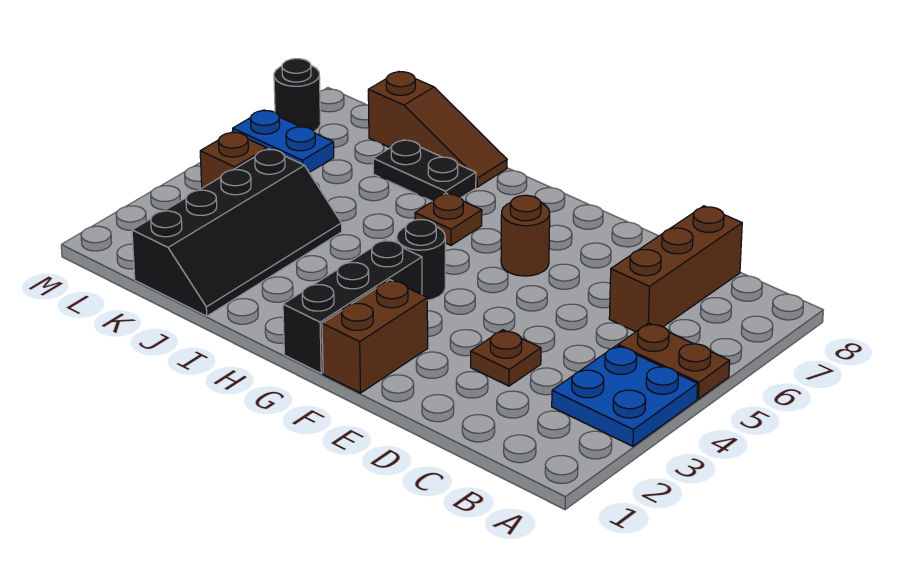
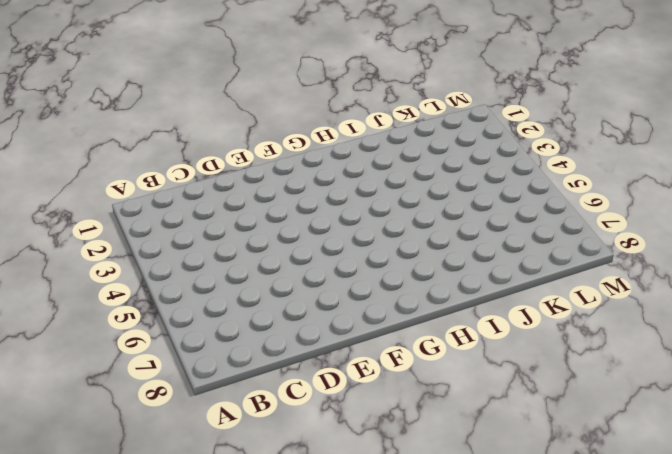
none -> blue plate A3:B4 level 1
none -> brown plate A5:B5 level 1
none -> brown brick C6:C8 level 1

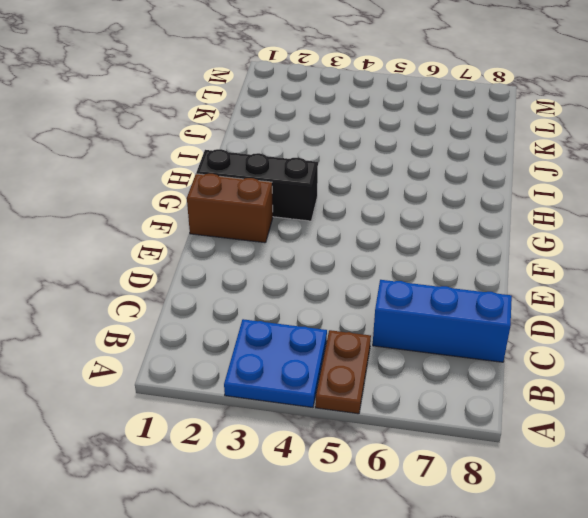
blue brick C6:C8 level 1 -> brown brick C6:C8 level 1
none -> brown plate D3 level 1
none -> brown round brick F6 level 1
none -> black round brick G4 level 1

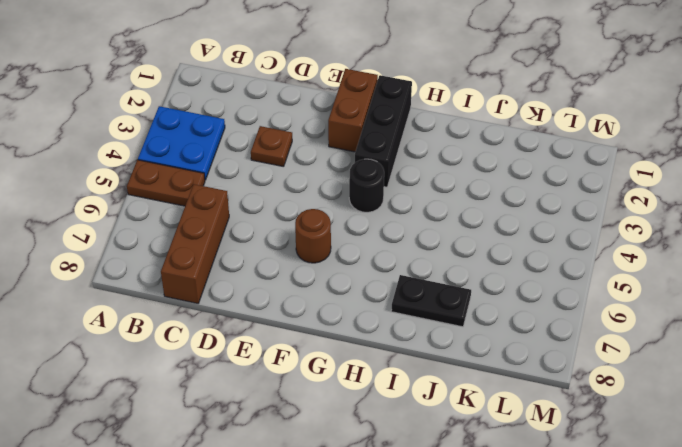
none -> brown plate H6 level 1
none -> brown slope I8:K8 level 1 top K
none -> black slope J1:K4 level 1 top K

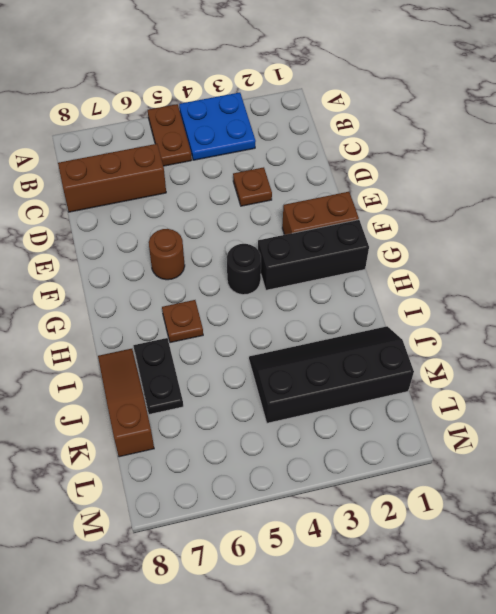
none -> brown brick L4 level 1
none -> blue plate L6:M6 level 1
none -> black round brick M7 level 1

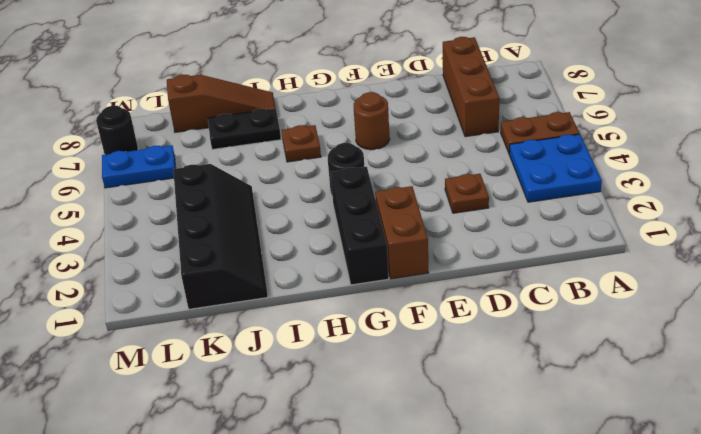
none -> brown brick L4 level 1

